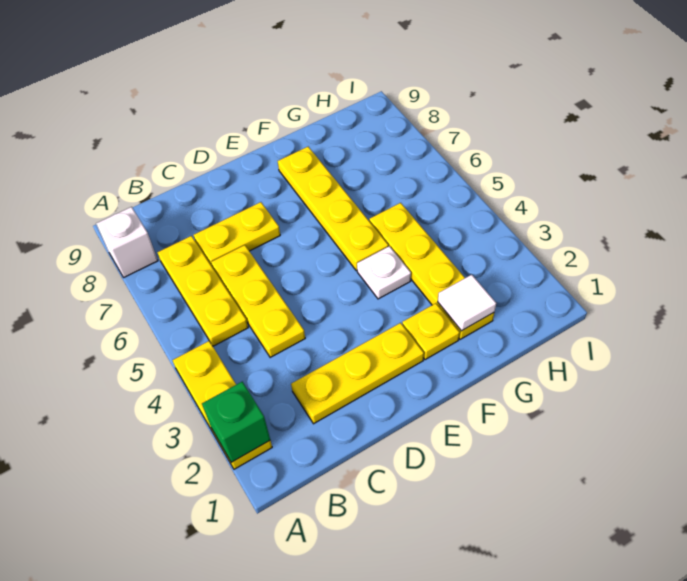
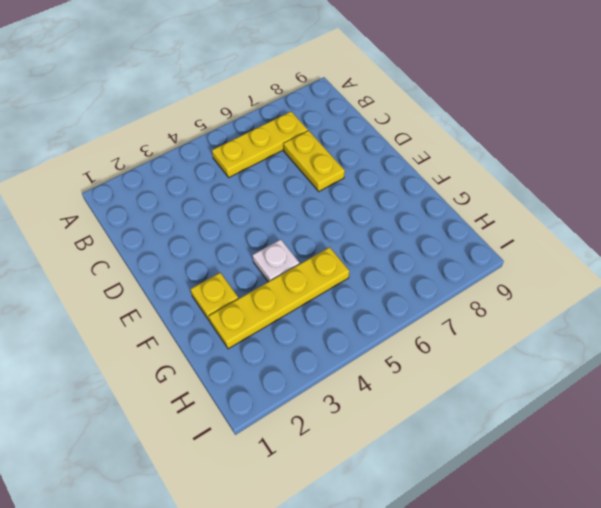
none -> yellow plate A2:A4 level 1
none -> white brick A8 level 1
none -> yellow plate C2:E2 level 1

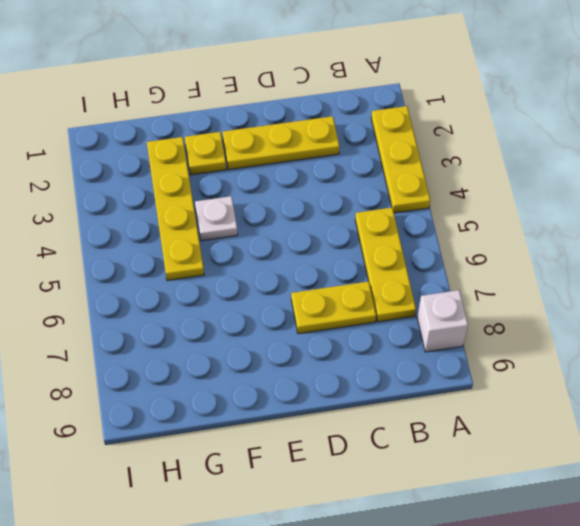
none -> yellow plate C4:C6 level 1
none -> yellow plate F5:F8 level 1
none -> green brick A2 level 2

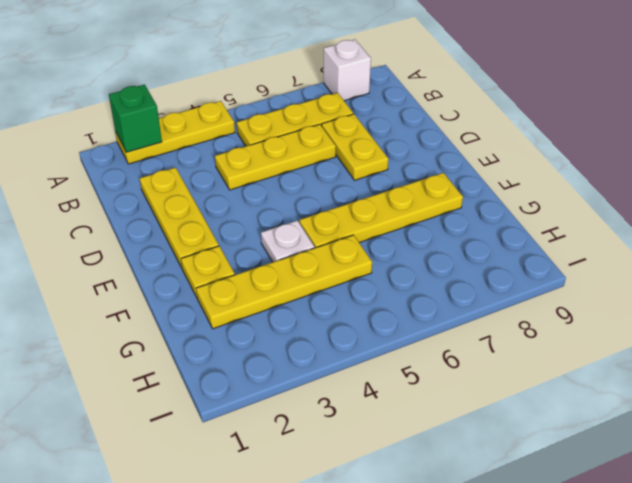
none -> white tile G2 level 2

